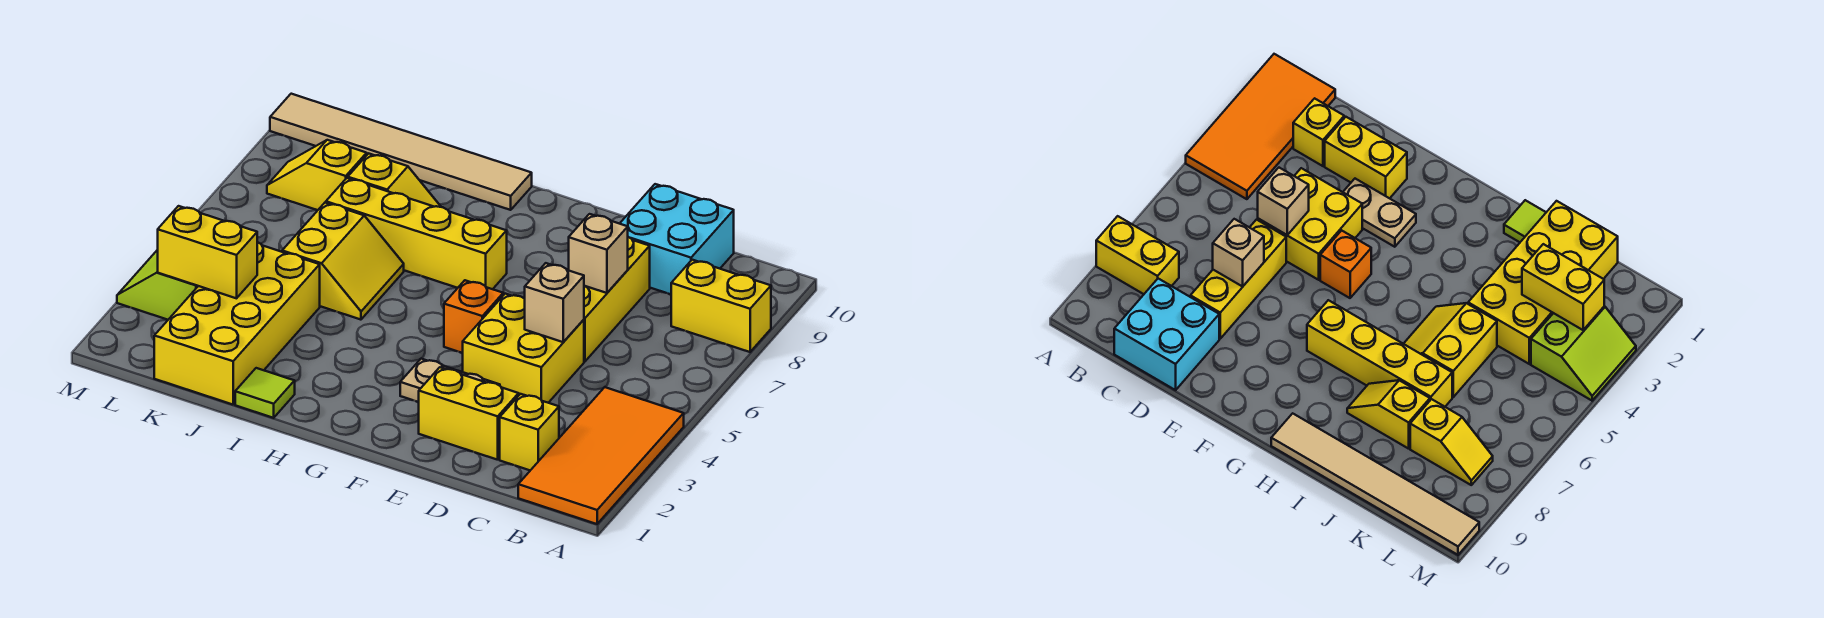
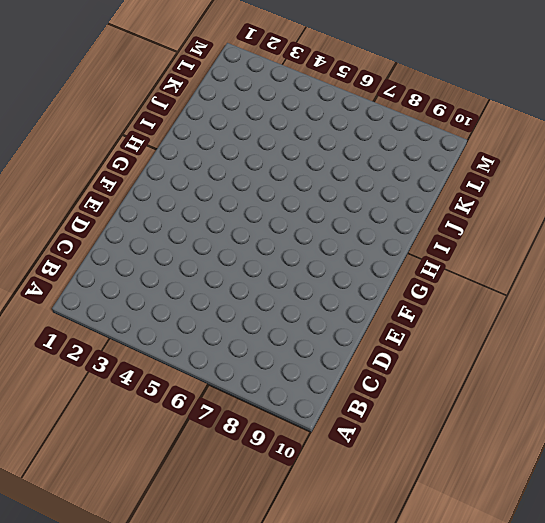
none -> orange tile A1:B4 level 1
none -> yellow brick A8:B8 level 1
none -> yellow brick C2 level 1

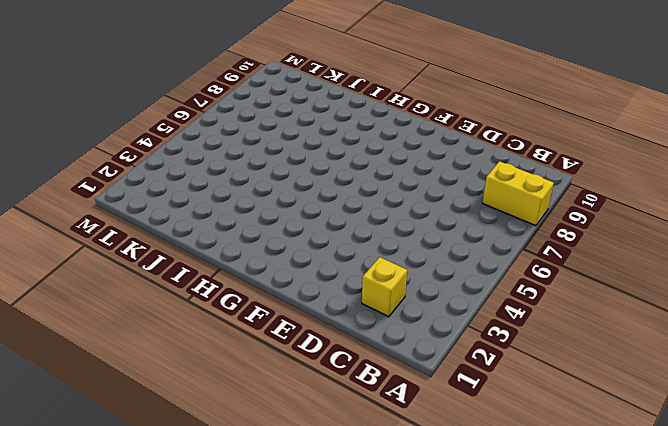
none -> orange tile A1:B4 level 1
none -> cyan brick C9:D10 level 1
none -> yellow brick D2:E2 level 1

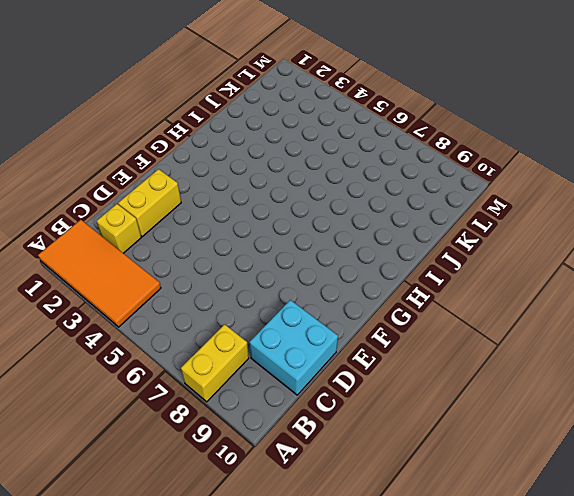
none -> yellow brick D4:E5 level 1
none -> yellow brick D6:D8 level 1
none -> tan plate E3:F3 level 1

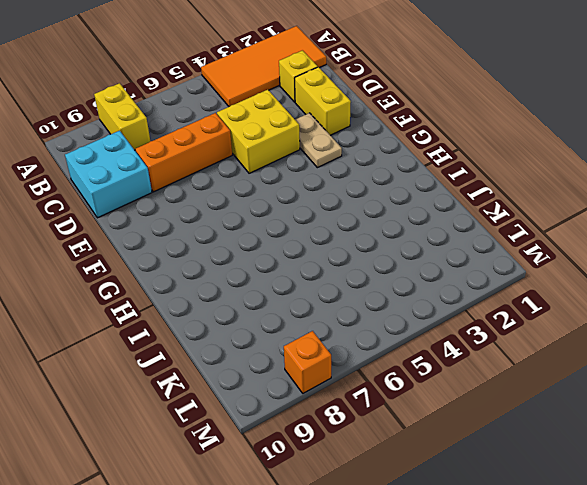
orange brick D6:D8 level 1 -> yellow brick D6:D8 level 1
orange brick M8 level 1 -> orange brick F5 level 1
none -> yellow brick G7:J7 level 1
none -> tan tile H10:M10 level 1
none -> lime tile I1 level 1

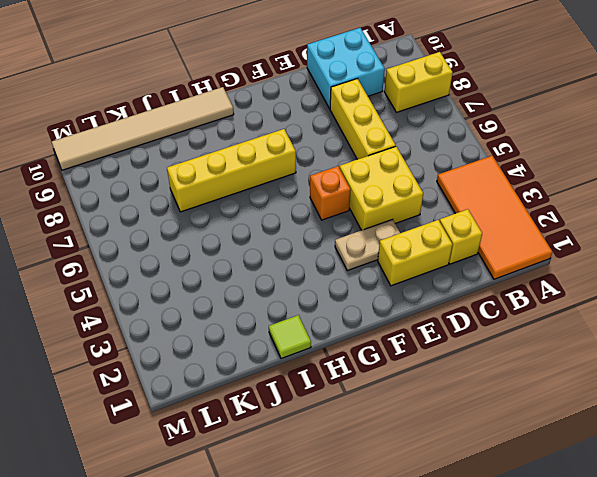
none -> yellow slope I5:J6 level 1 top J
none -> yellow slope I8:J8 level 1 top J
none -> yellow brick J1:K4 level 1

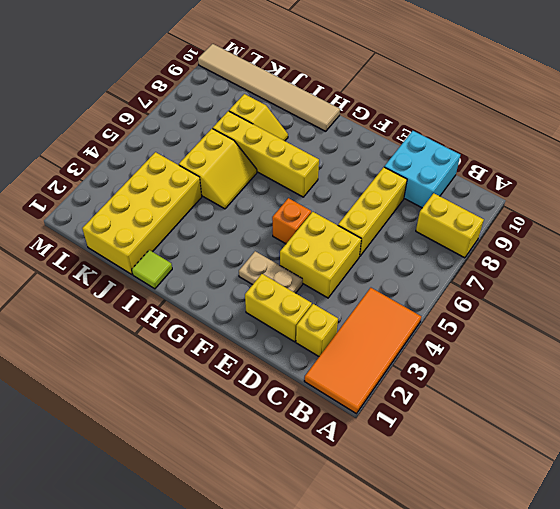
none -> yellow slope K8:L8 level 1 top K
none -> lime slope L3:M4 level 1 top L
none -> tan brick D5 level 2

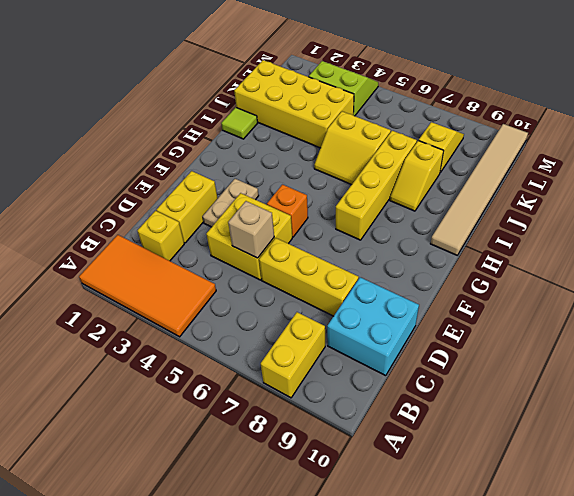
none -> tan brick D7 level 2
none -> yellow brick K3:L3 level 2

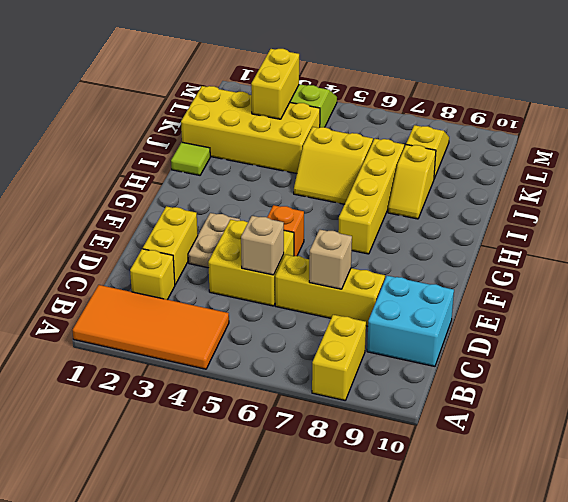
none -> tan tile H10:M10 level 1

